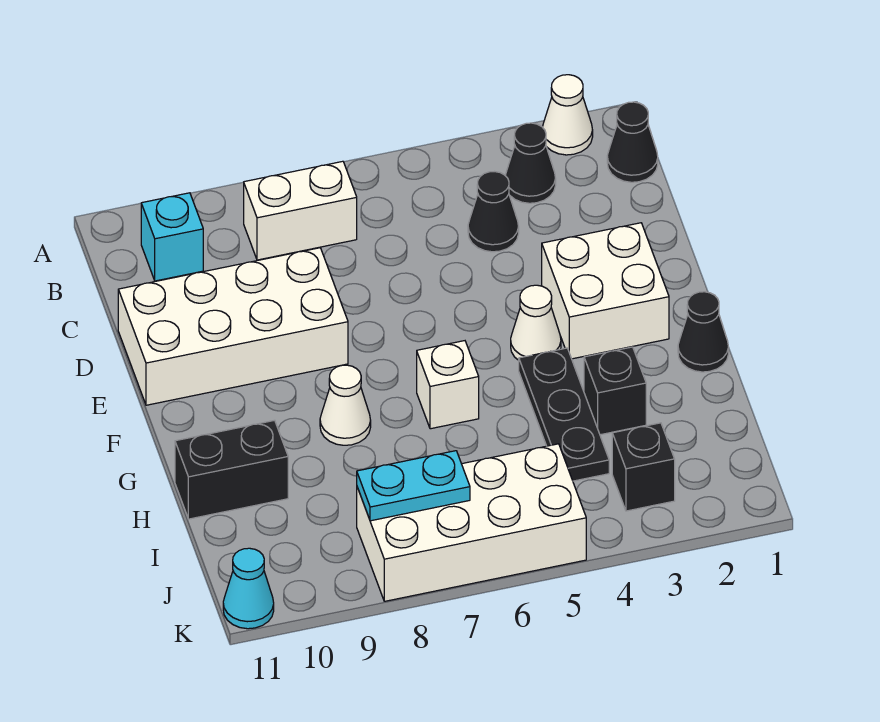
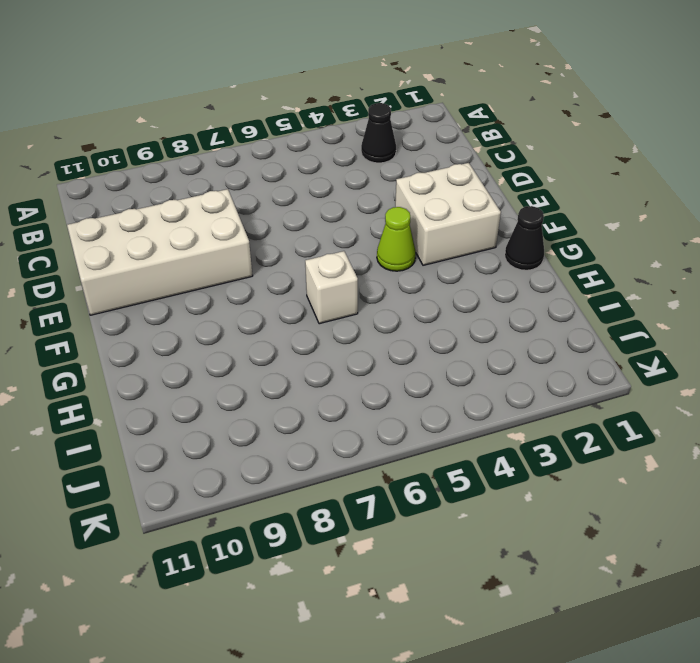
lime cone F4 level 1 -> white cone F4 level 1
none -> white cone A2 level 1
none -> black cone B1 level 1
none -> white brick B7:B8 level 1

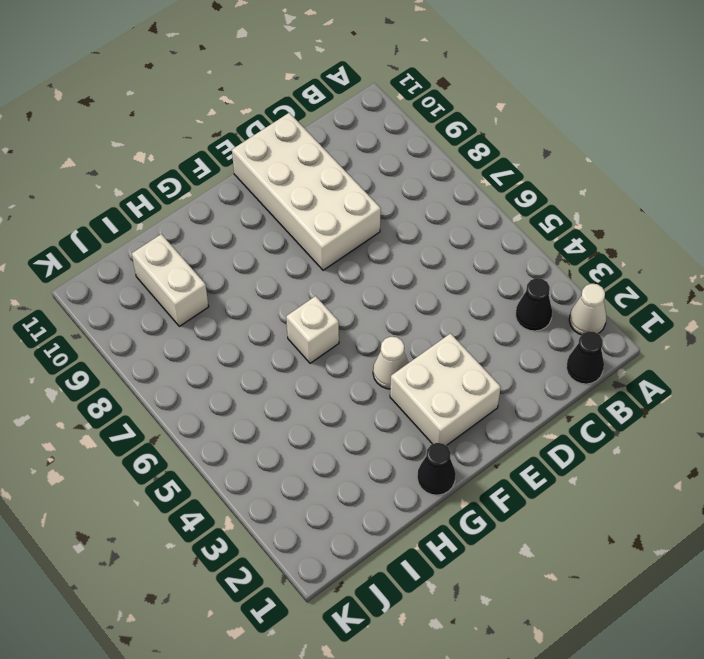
white brick I9:I10 level 1 -> white brick B7:B8 level 1
none -> cyan brick B10 level 1
none -> black cone C4 level 1
none -> black plate G4:I4 level 1

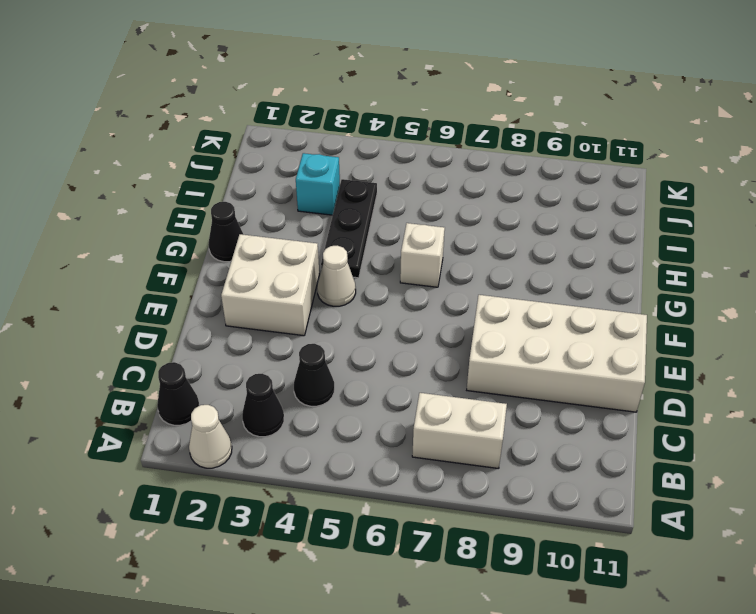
cyan brick I3 level 1 -> cyan brick B10 level 1
none -> white cone G8 level 1
none -> black brick H3 level 1
none -> black brick H10:H11 level 1

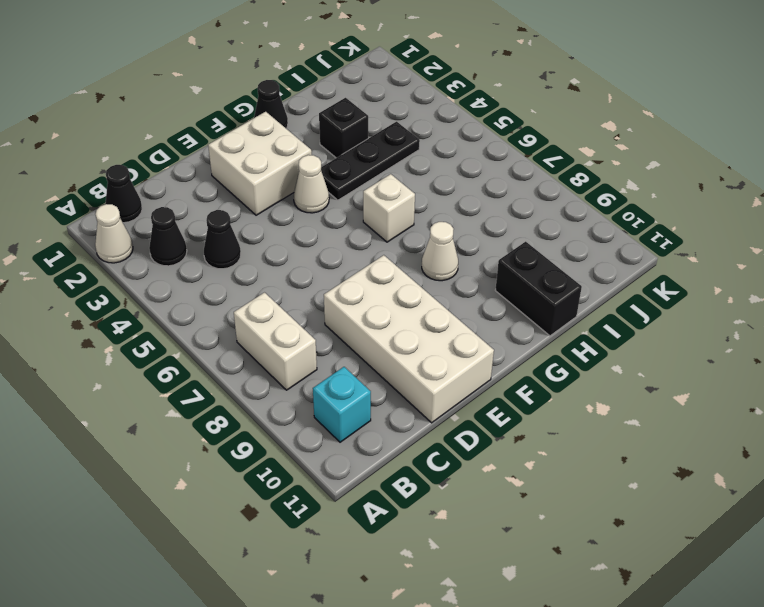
none -> black brick J3 level 1
none -> white brick J5:K8 level 1
none -> cyan cone K11 level 1

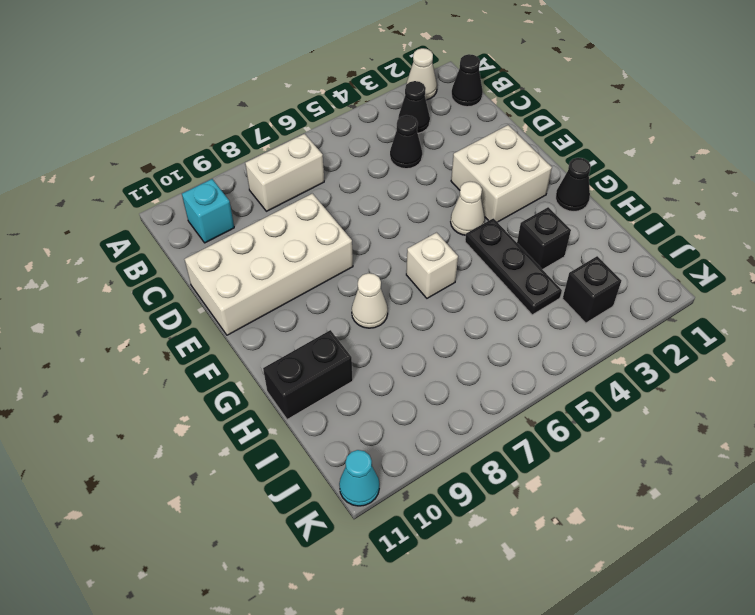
none -> white brick J5:K8 level 1
none -> cyan plate J7:J8 level 2

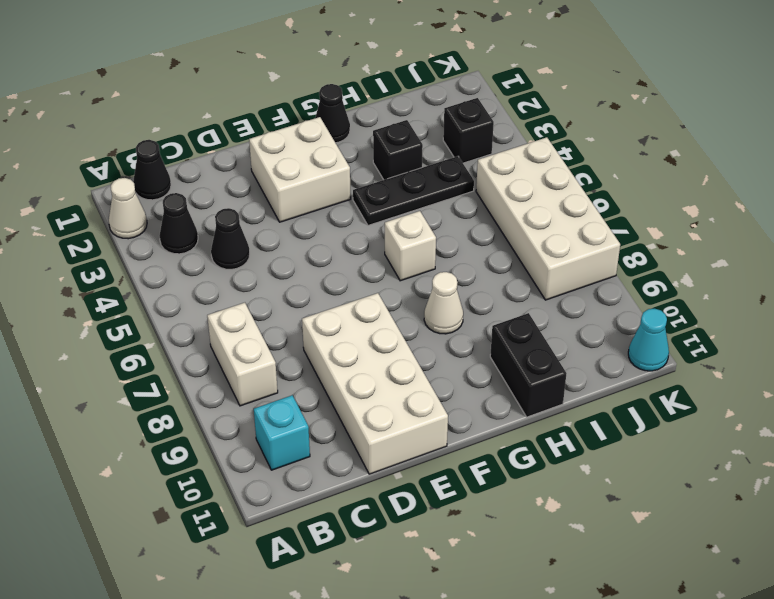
none -> white cone F4 level 1
none -> cyan plate J7:J8 level 2

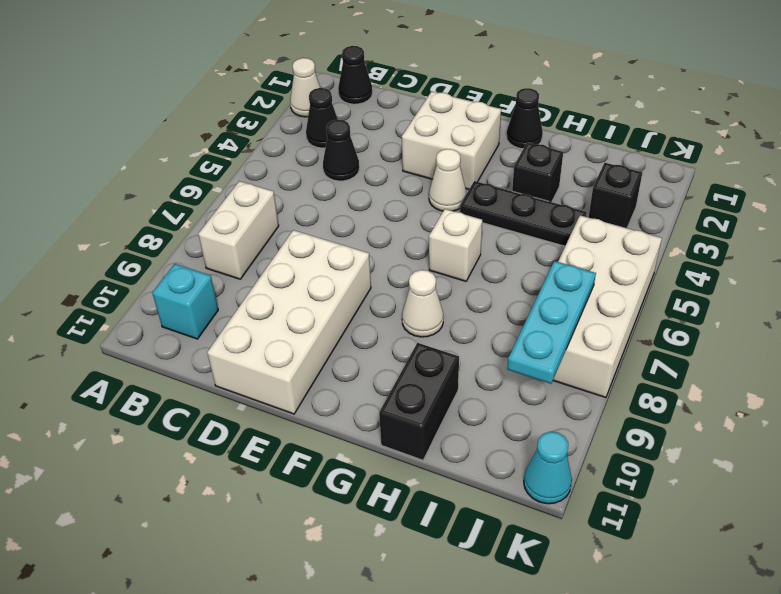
cyan plate J7:J9 level 2 -> cyan plate J7:J8 level 2

